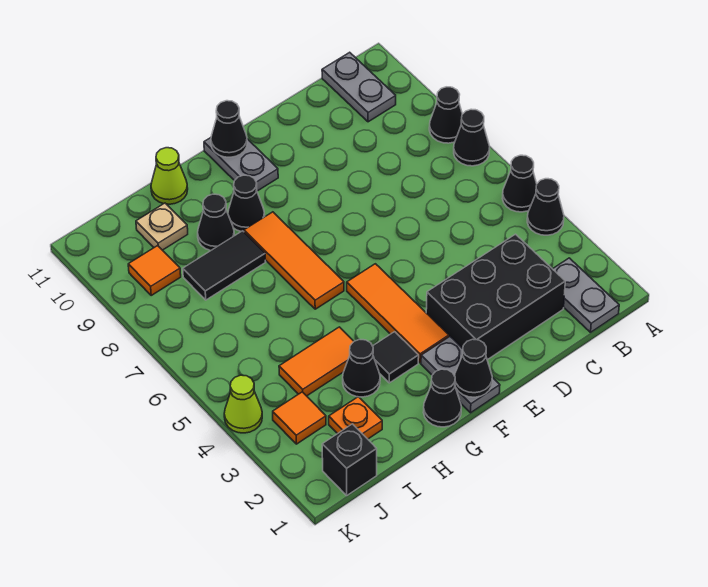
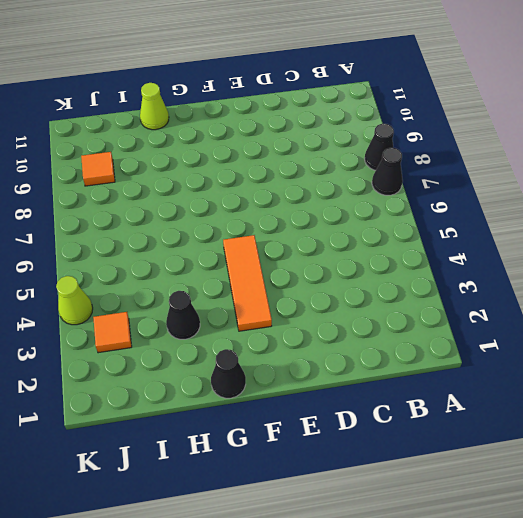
none -> black cone A4 level 1
none -> black cone A5 level 1
none -> grey plate B1:B2 level 1

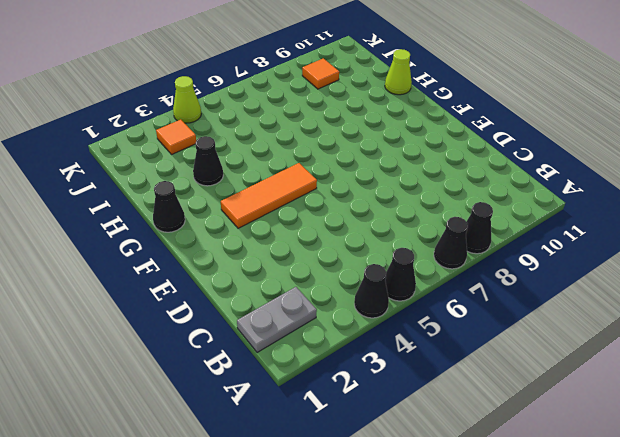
none -> grey plate B10:B11 level 1
none -> black brick C2:E3 level 1
none -> grey plate F1:F2 level 1

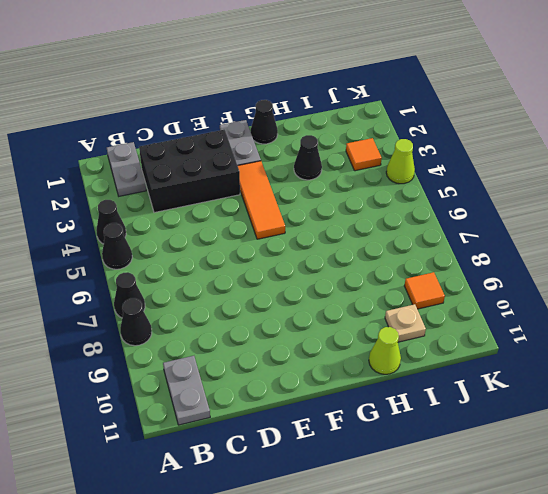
none -> grey plate F10:F11 level 1
none -> black tile G3 level 1
none -> orange tile G6:G8 level 1

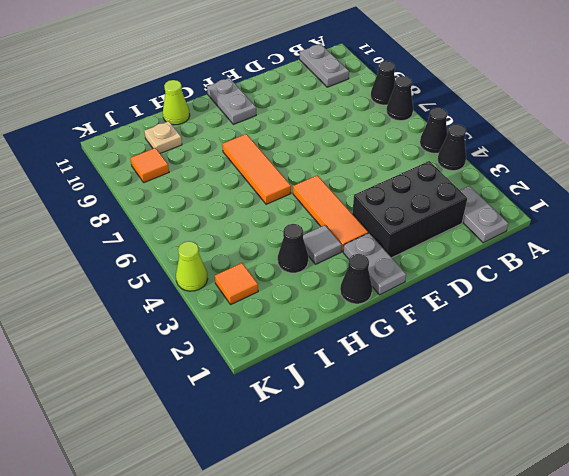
grey tile G3 level 1 -> black tile G3 level 1
none -> black cone G9 level 1
none -> orange tile H4:I4 level 1
none -> black tile H8:I8 level 1

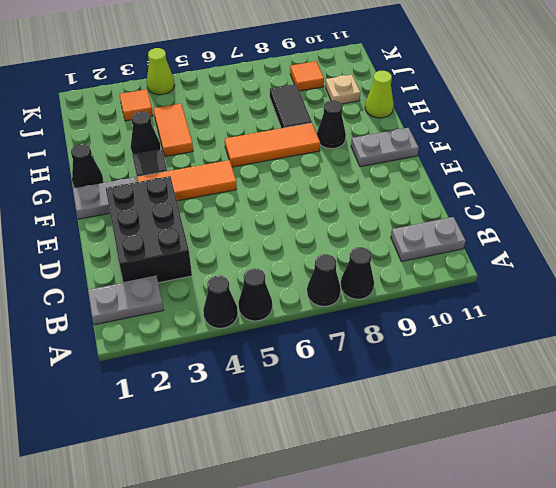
none -> black cone H9 level 1
none -> orange plate I2 level 1
none -> black brick J1 level 1

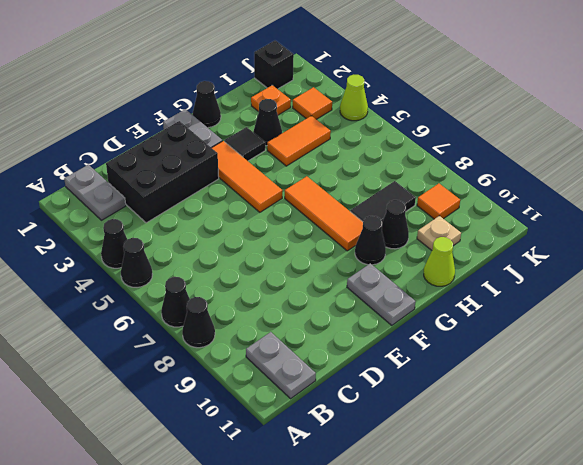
none -> black cone F1 level 2
none -> black cone F11 level 2

